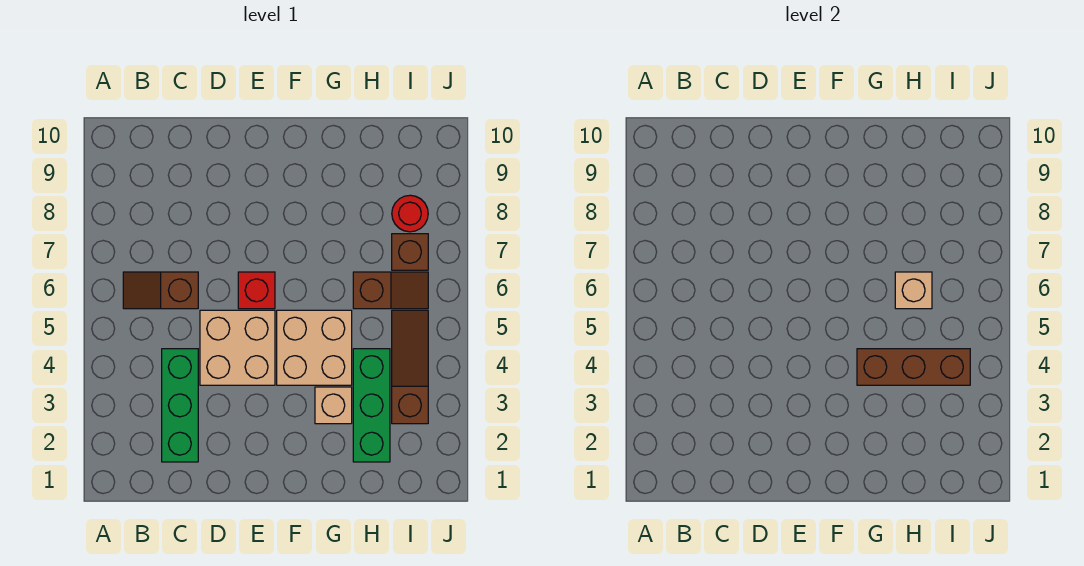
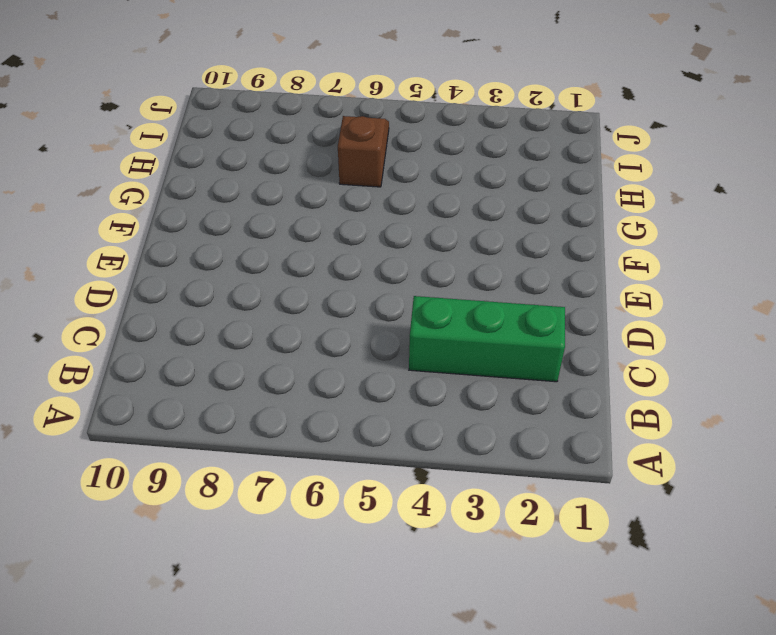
none -> brown slope B6:C6 level 1 top C
none -> tan brick D4:E5 level 1
none -> red brick E6 level 1

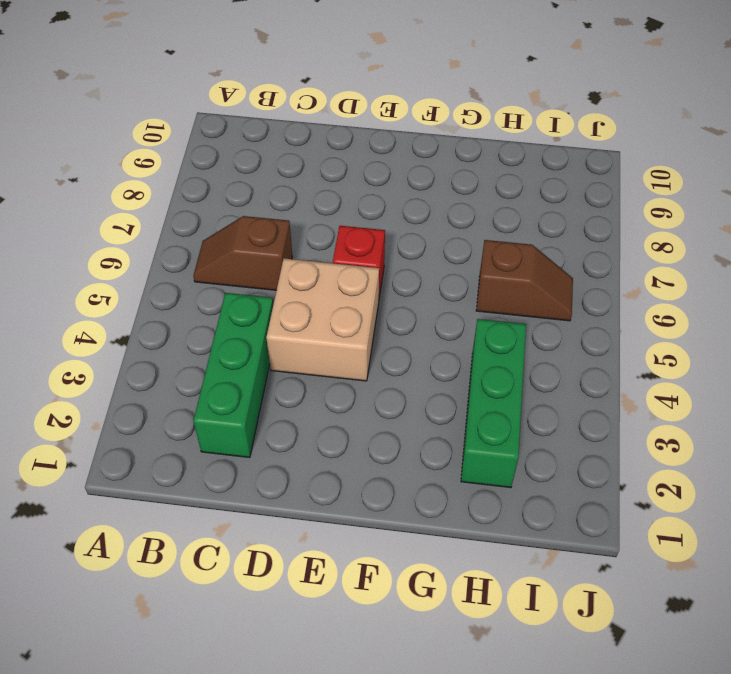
none -> tan brick F4:G5 level 1
none -> tan brick G3 level 1
none -> brown slope I3:I5 level 1 top 3

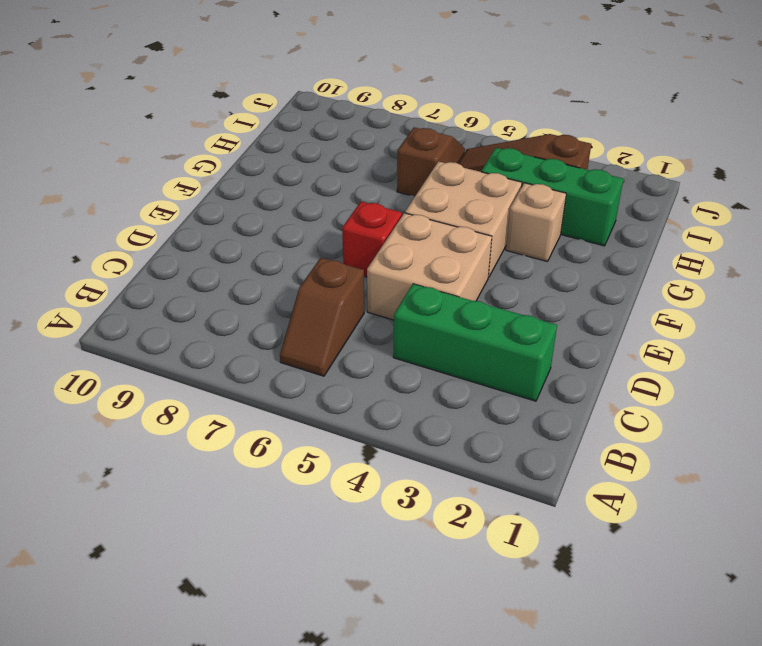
none -> brown brick I7 level 1
none -> red round brick I8 level 1
none -> brown brick G4:I4 level 2

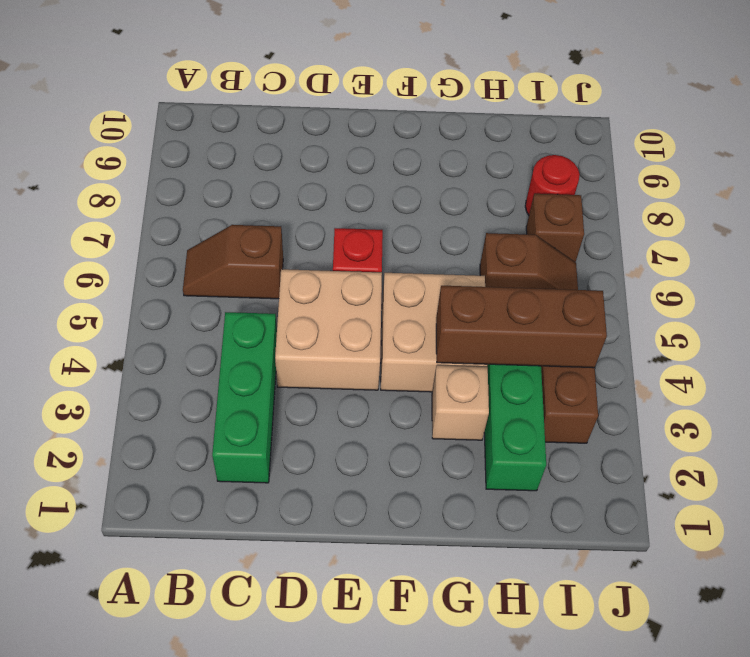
none -> tan brick H6 level 2

